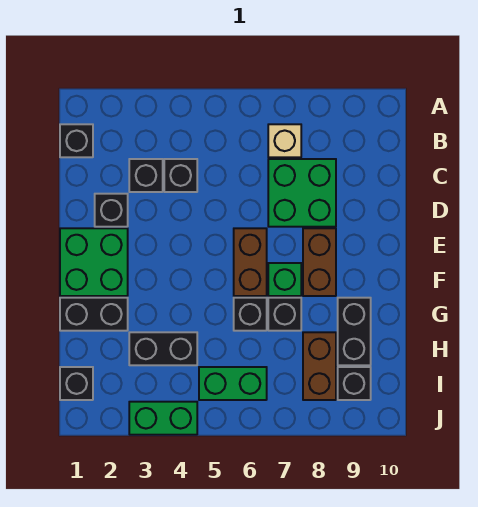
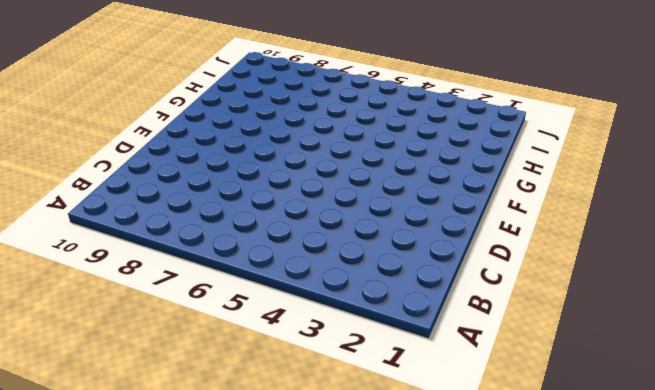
none -> black brick B1 level 1
none -> tan brick B7 level 1
none -> black brick C3 level 1

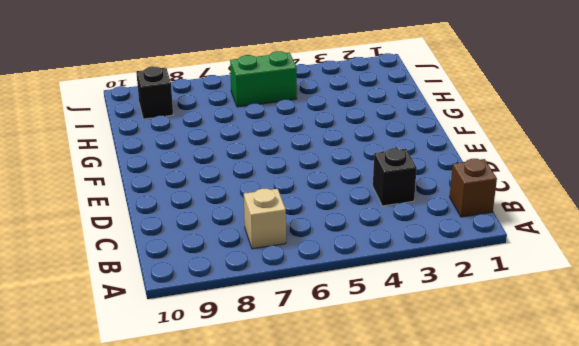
brown brick B1 level 1 -> black brick B1 level 1
none -> black brick C4 level 1
none -> green brick C7:D8 level 1
none -> black brick D2 level 1

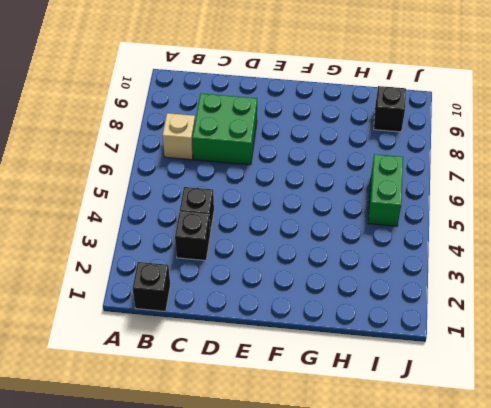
none -> black brick D2 level 1
none -> green brick E1:F2 level 1
none -> brown brick E6:F6 level 1

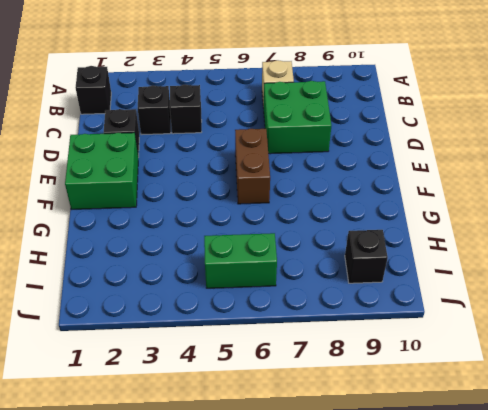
none -> brown brick E8:F8 level 1
none -> green brick F7 level 1
none -> black brick G1:G2 level 1

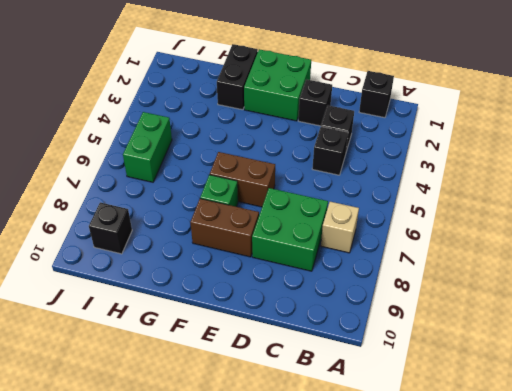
none -> black brick G6 level 1
none -> black brick G7 level 1
none -> black brick G9:H9 level 1

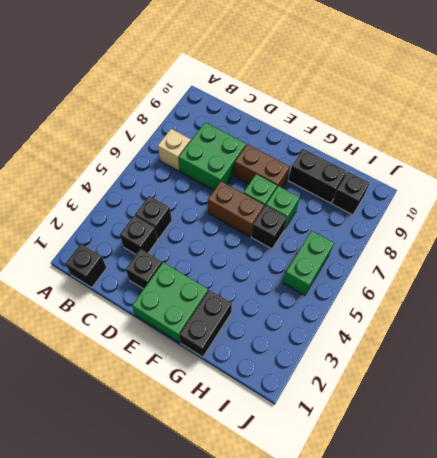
green brick G7 level 1 -> black brick G7 level 1
none -> black brick H3:H4 level 1
none -> brown brick H8:I8 level 1
none -> black brick I1 level 1

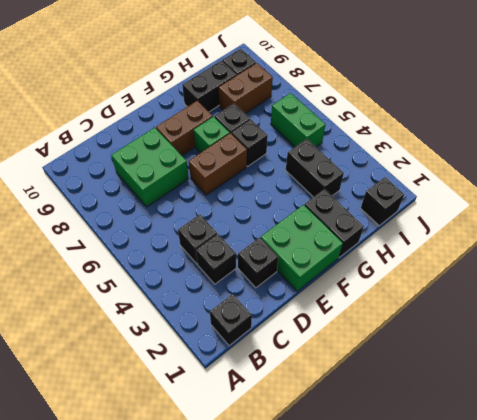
none -> tan brick B7 level 1
none -> green brick J3:J4 level 1

